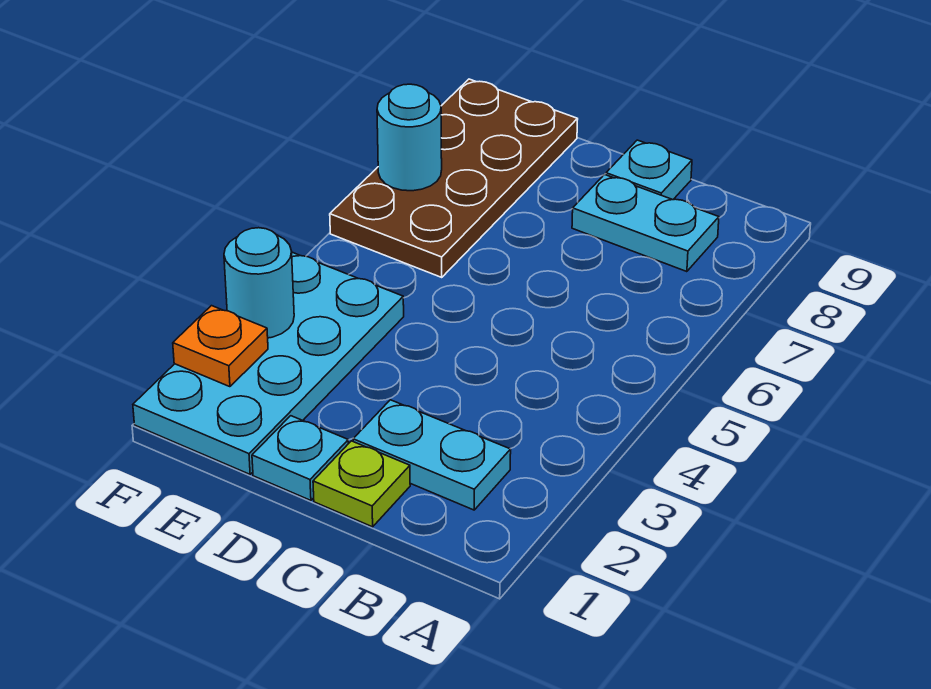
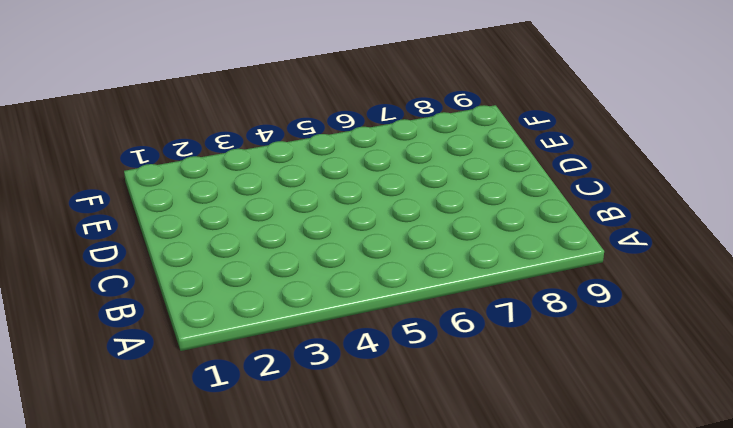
none -> cyan plate B2:C2 level 1
none -> cyan plate B8:C8 level 1

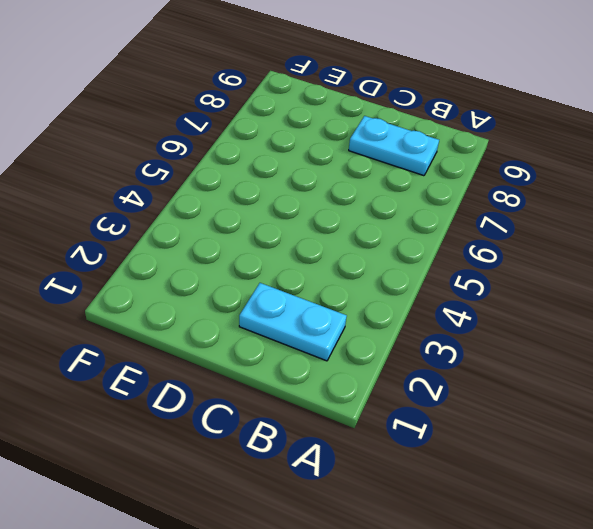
none -> lime plate C1 level 1
none -> cyan plate C9 level 1

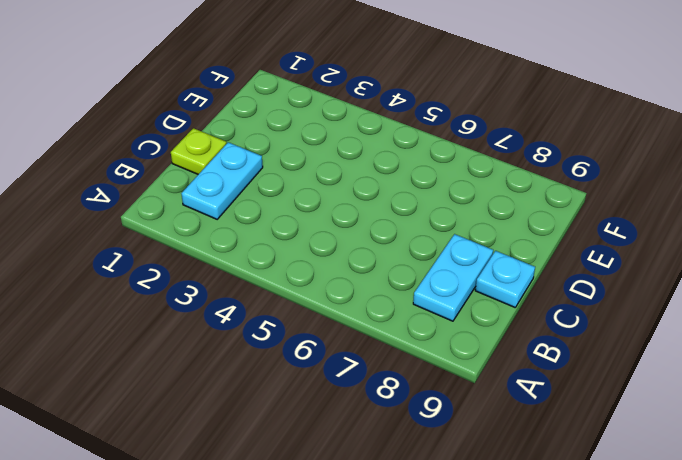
none -> cyan plate D1 level 1
none -> cyan plate E1:F4 level 1

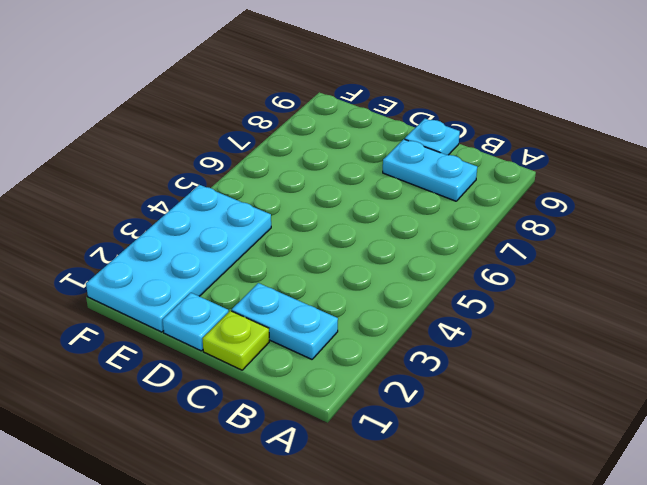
none -> brown plate E6:F9 level 1
none -> orange plate F2 level 2

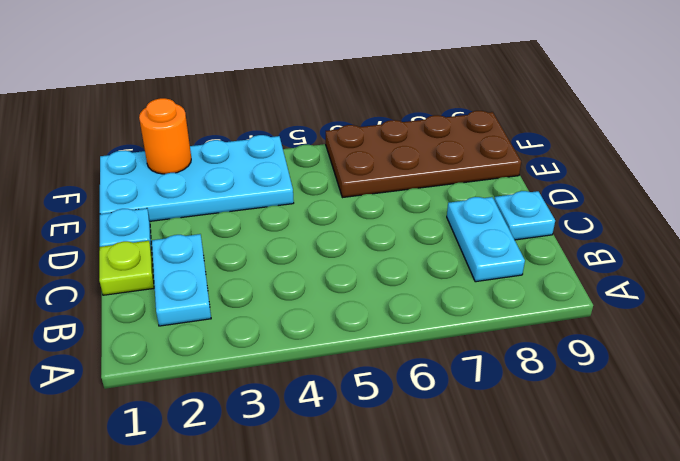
orange round brick F2 level 2 -> orange plate F2 level 2
none -> cyan round brick F3 level 2
none -> cyan round brick F7 level 2

